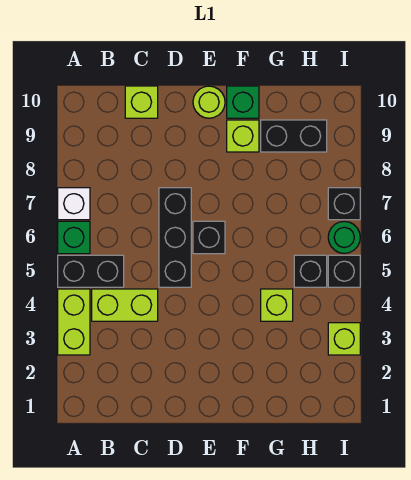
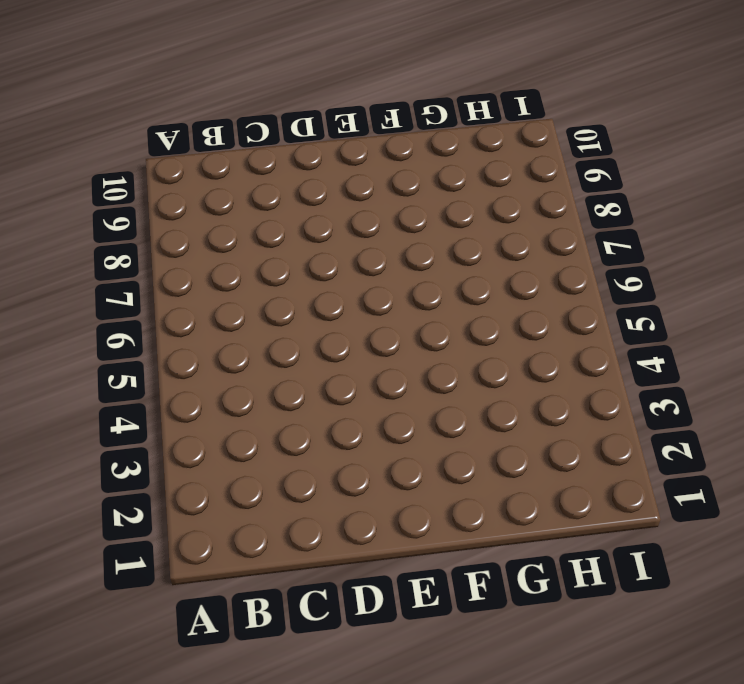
none -> lime brick A3:A4 level 1
none -> black brick A5:B5 level 1
none -> green brick A6 level 1

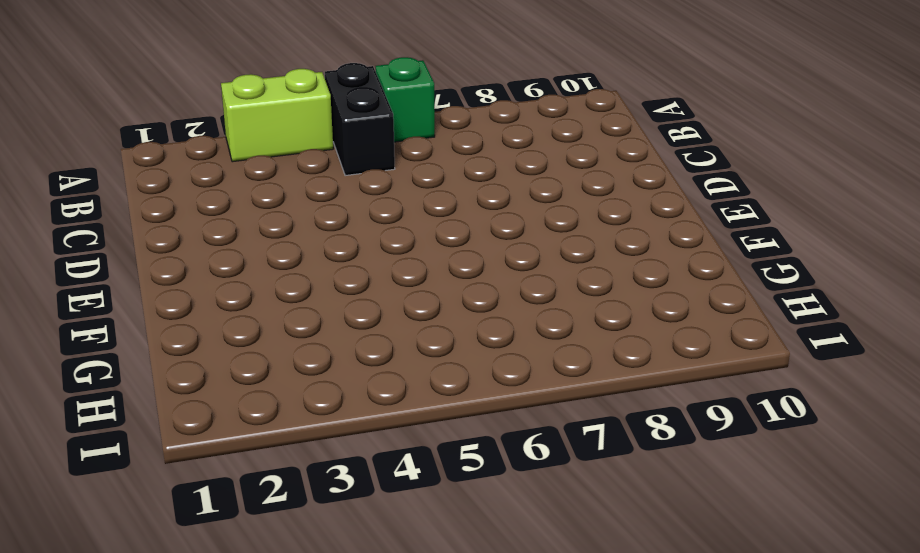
none -> white brick A7 level 1
none -> lime brick B4:C4 level 1
none -> lime brick C10 level 1

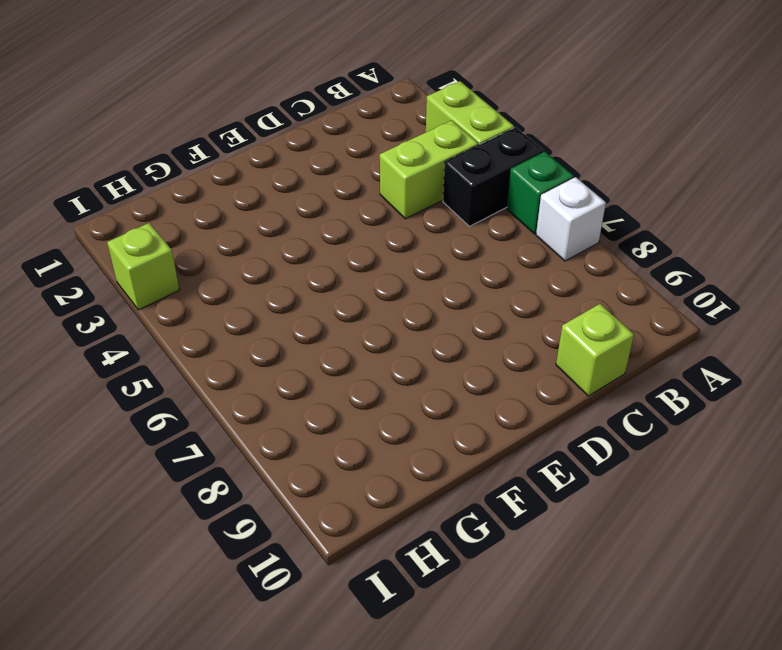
none -> black brick D5:D7 level 1
none -> black brick E6 level 1
none -> lime round brick E10 level 1

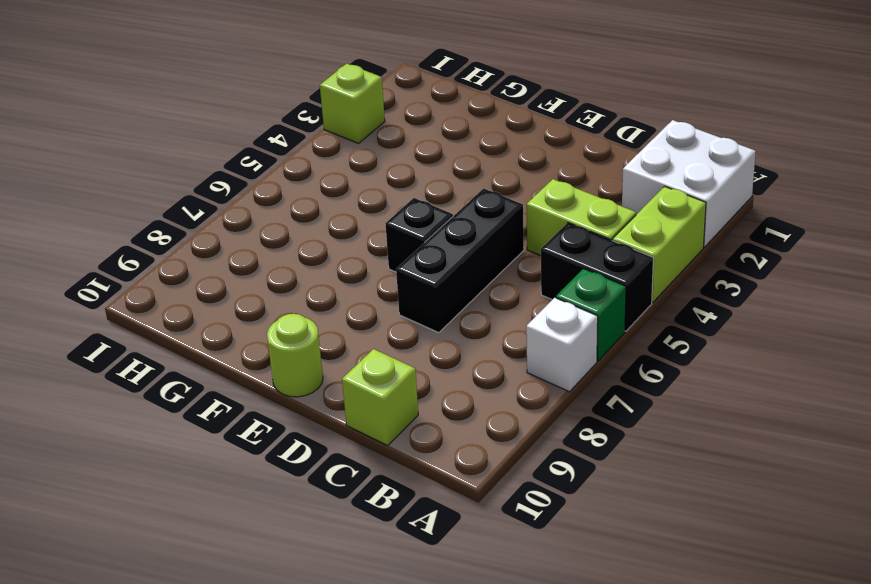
white brick A1:B2 level 1 -> none
none -> lime brick F9 level 1
none -> green brick F10 level 1
none -> lime brick G4 level 1

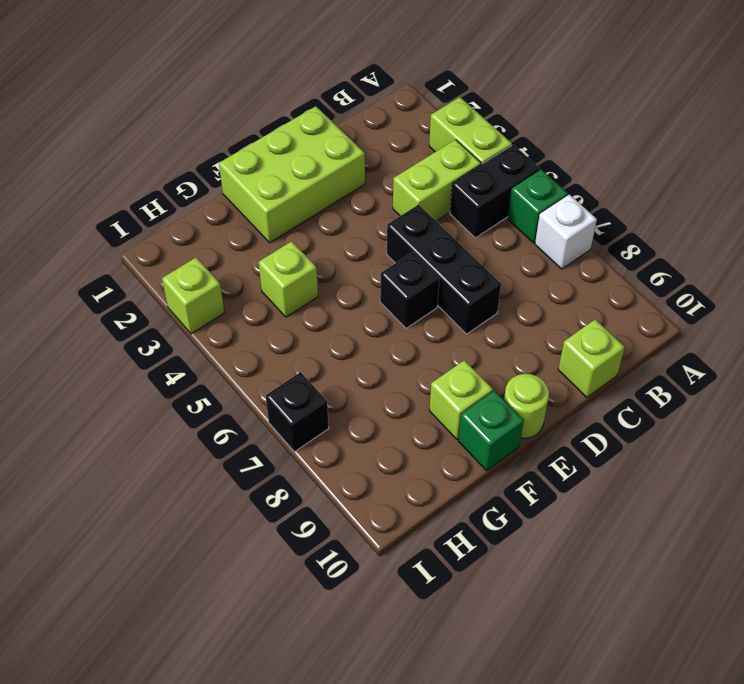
lime brick D1:F2 level 1 -> none
none -> black brick G9:H9 level 1
none -> black brick H5 level 1
none -> black brick I5 level 1

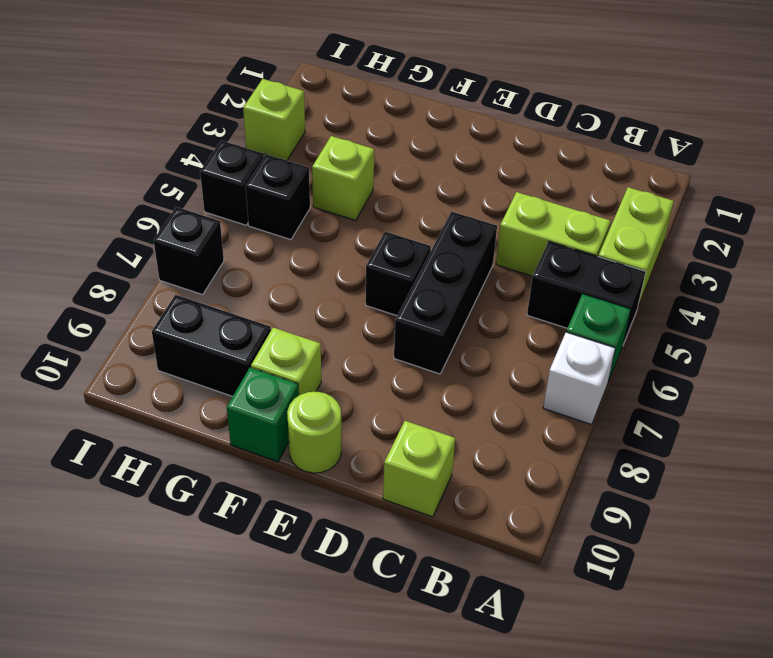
none -> green round brick I6 level 1

